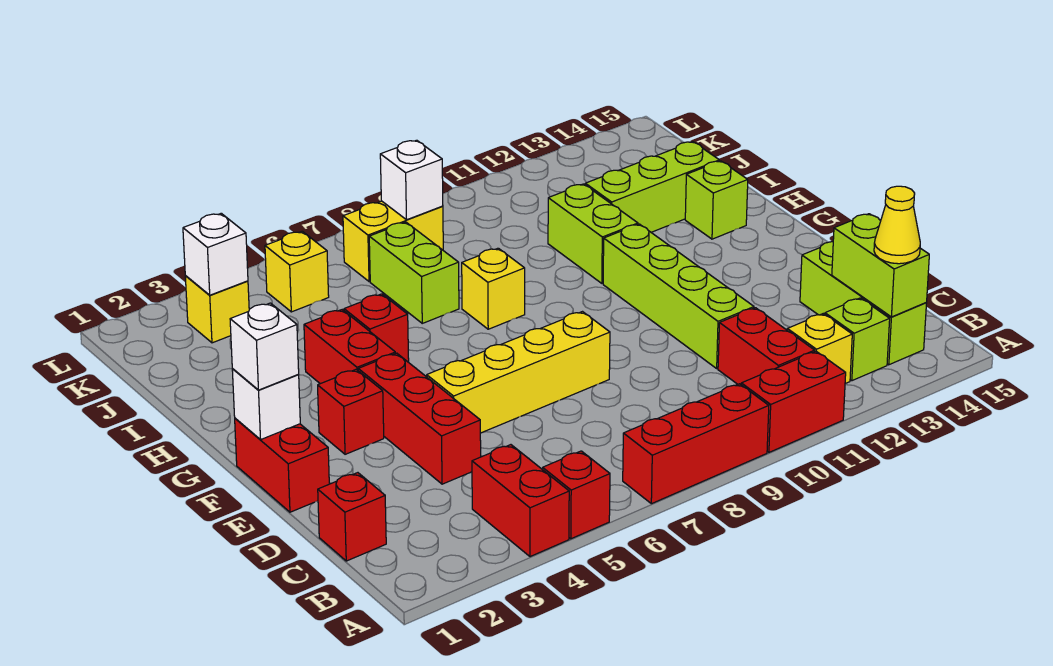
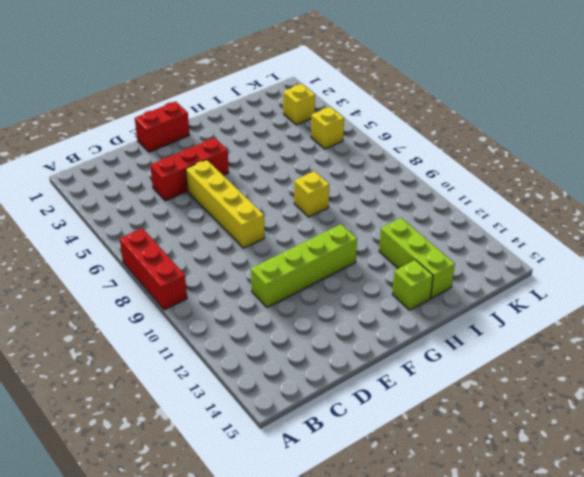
none -> red brick A4:B4 level 1
none -> red brick A5 level 1
none -> red brick A10:A11 level 1
none -> red brick B11:C11 level 1

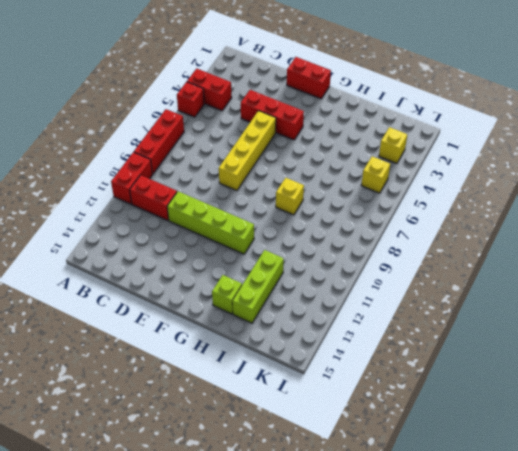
none -> yellow brick B12 level 1
none -> lime brick B13 level 1
none -> lime brick B14:D14 level 1
none -> red brick C1 level 1

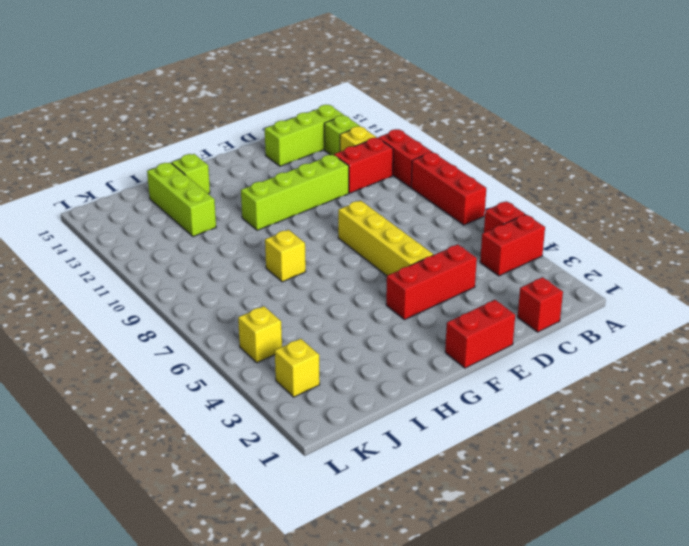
none -> red brick F3 level 1
none -> red brick G4:H4 level 1
none -> red brick H5 level 1
none -> lime brick H11:I11 level 1

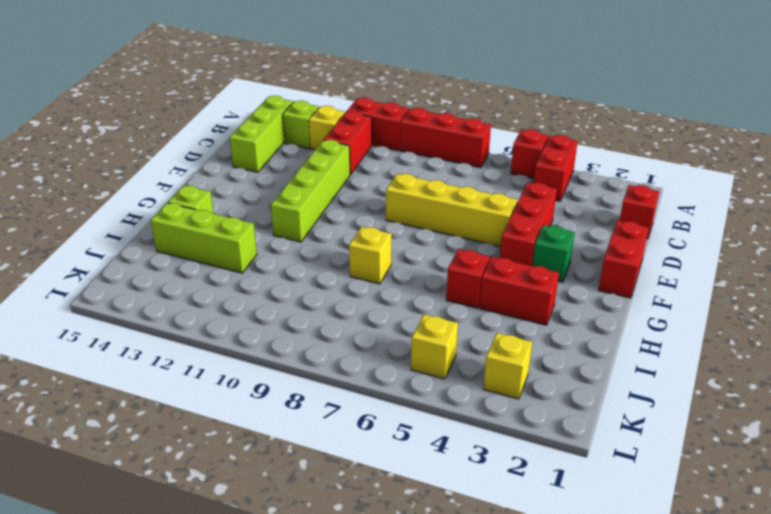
green brick F3 level 1 -> red brick F3 level 1
red brick H3:H4 level 1 -> red brick G4:H4 level 1
none -> lime brick H11:I11 level 1
none -> lime brick I7:J7 level 1
none -> yellow brick K7:K8 level 1
none -> lime brick B14:C14 level 2

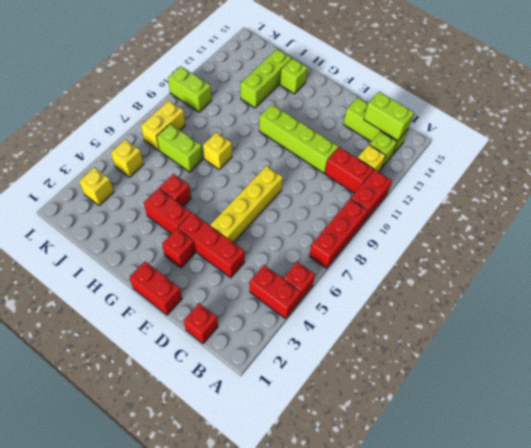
lime brick K10:L10 level 1 -> lime brick H11:I11 level 1
none -> white brick F1 level 2
none -> white brick K3 level 2
none -> white brick K8 level 2
none -> yellow cone B14 level 3

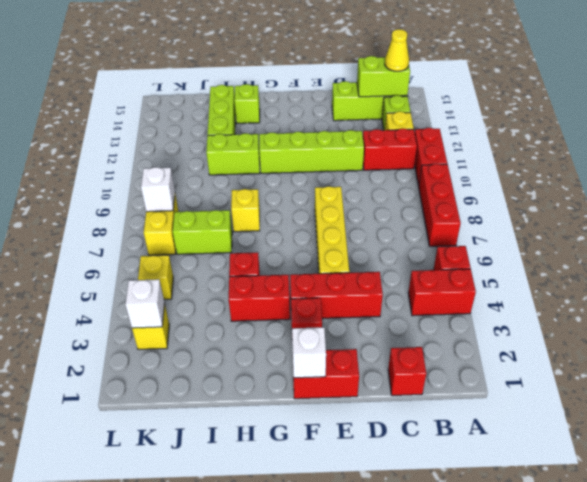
none -> white brick F1 level 3

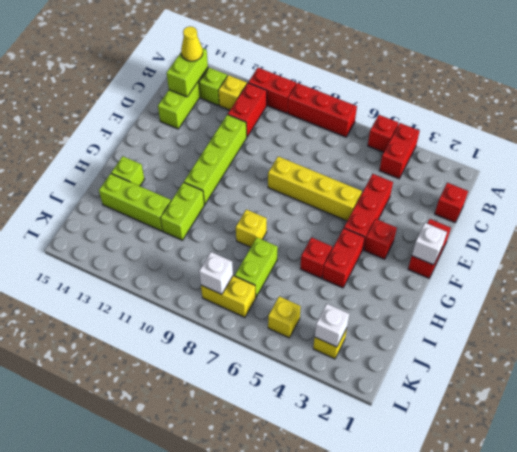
none -> white brick F1 level 3

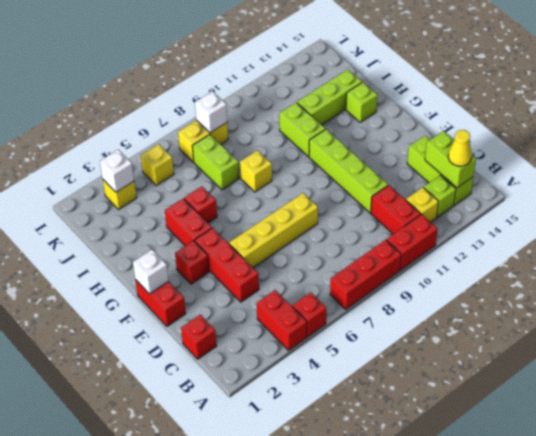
none -> white brick F1 level 3

